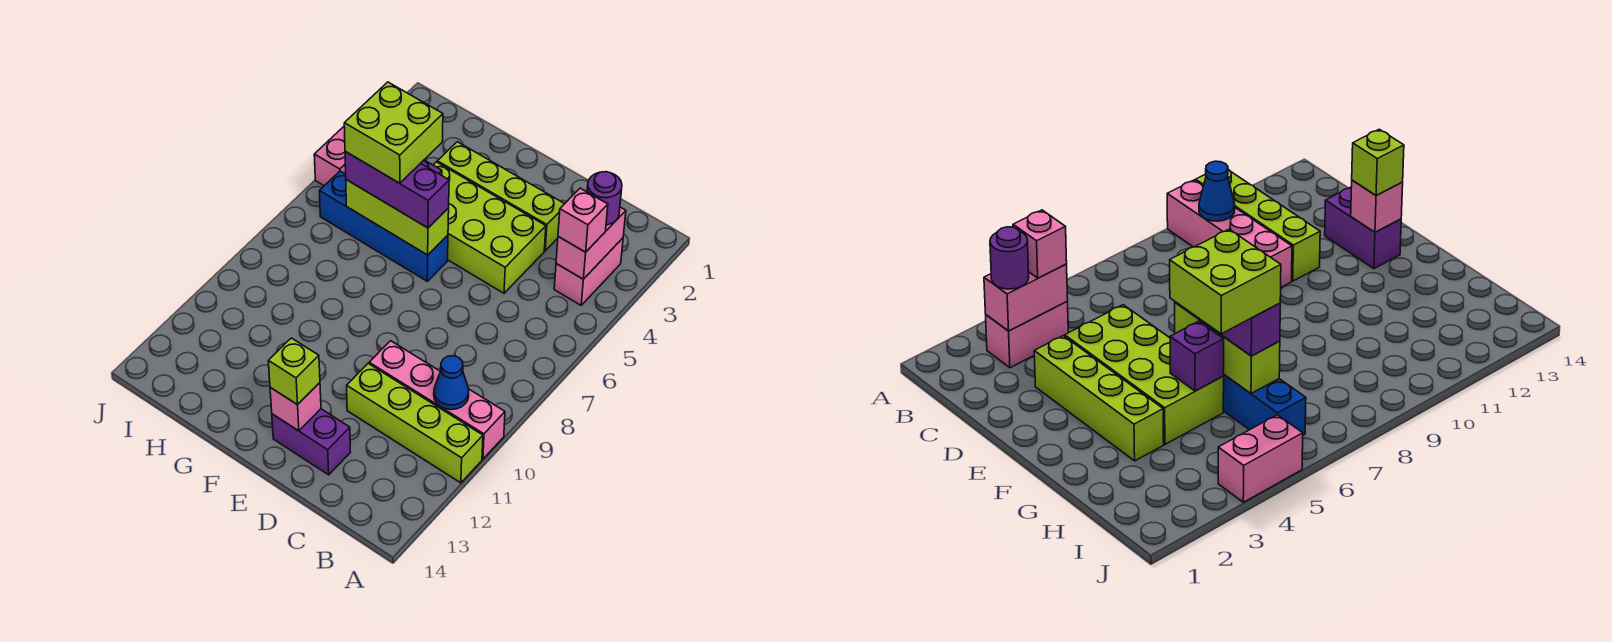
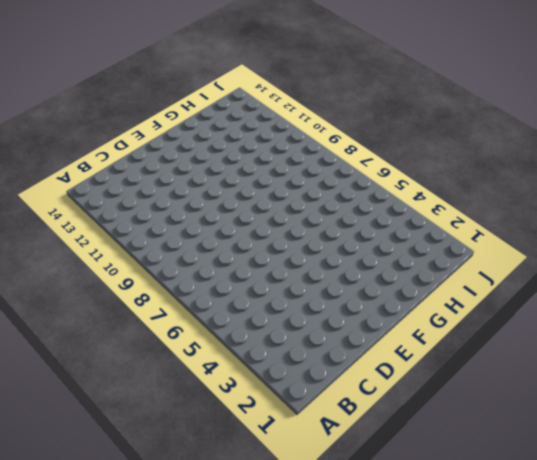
none -> pink brick A10:D10 level 1
none -> lime brick A11:D11 level 1
none -> pink brick B3:B4 level 1

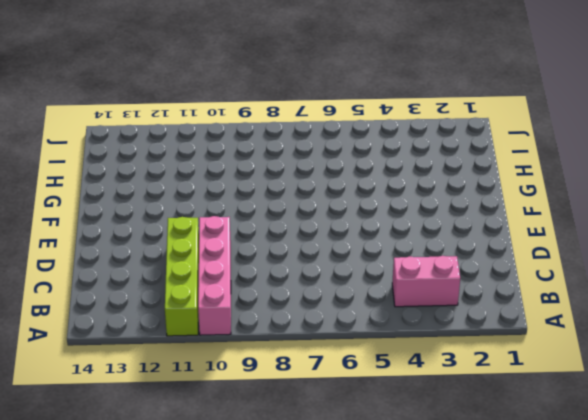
none -> lime brick D3:G3 level 1
none -> lime brick D4:G5 level 1
none -> purple brick D13:E13 level 1

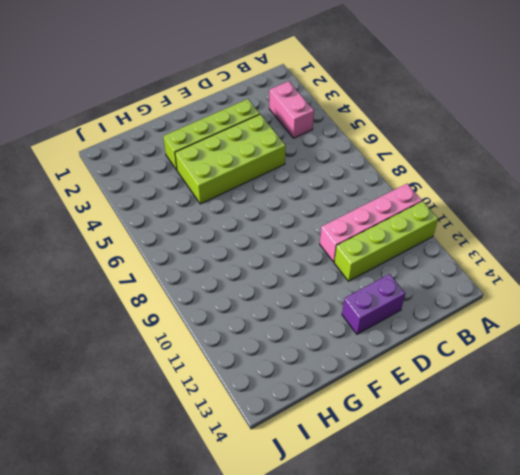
none -> blue brick F6:I6 level 1
none -> pink brick J4:J5 level 1
none -> pink brick B3:B4 level 2

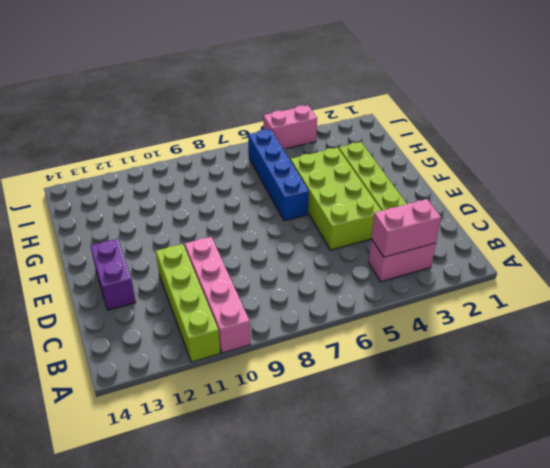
none -> blue cone B10 level 2
none -> pink brick E13 level 2
none -> lime brick F6:H6 level 2

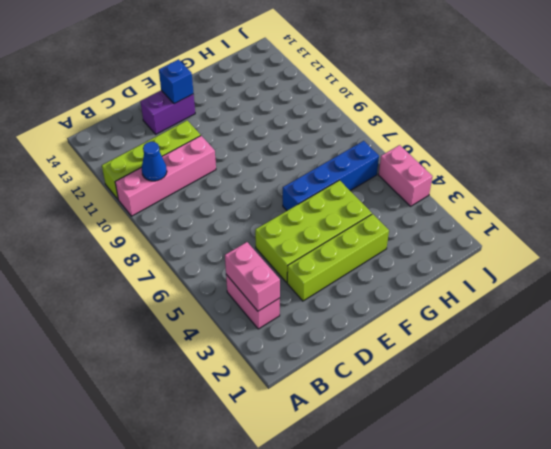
blue brick E13 level 2 -> pink brick E13 level 2
none -> lime brick F6:H6 level 2
none -> purple brick G5 level 2
none -> purple round brick B3 level 3

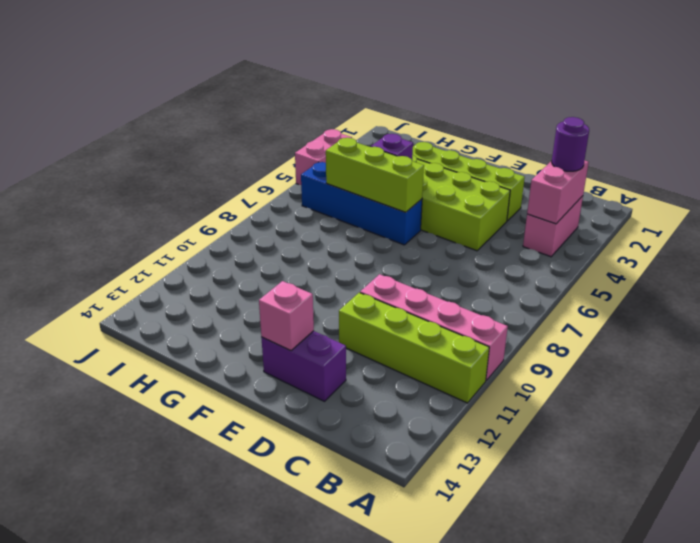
none -> blue cone B10 level 2
none -> pink brick B4 level 3
none -> lime brick E13 level 3

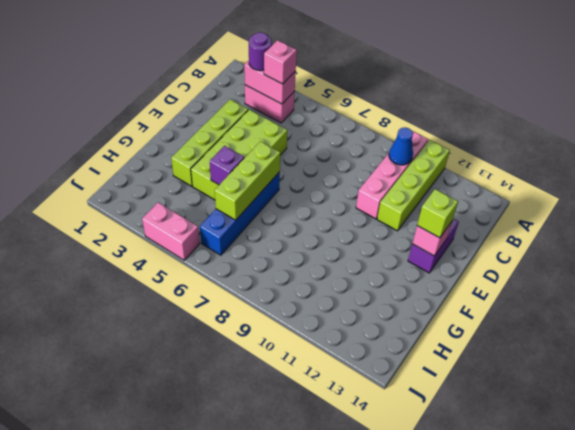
none -> purple brick F6:H6 level 3
none -> lime brick G5:H6 level 4

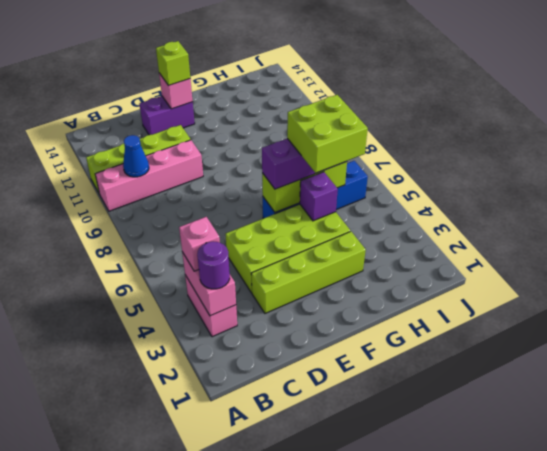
none -> pink brick J4:J5 level 1

